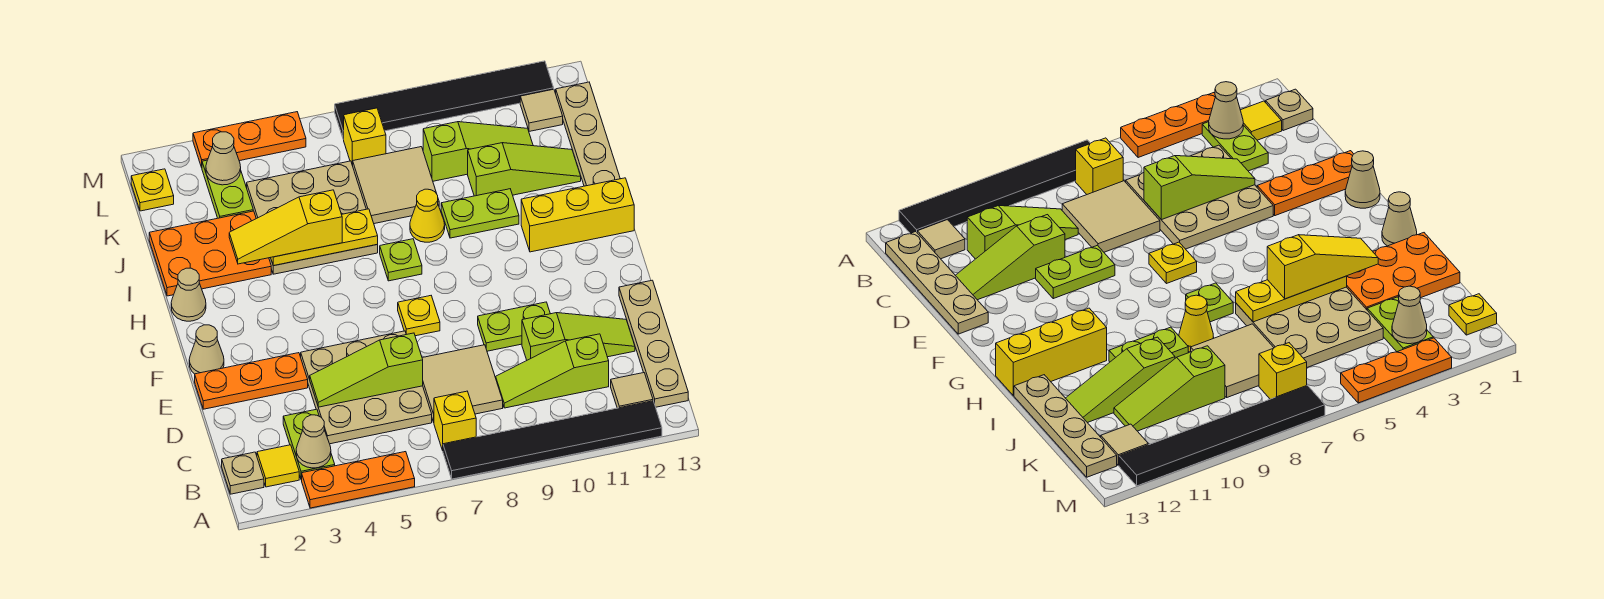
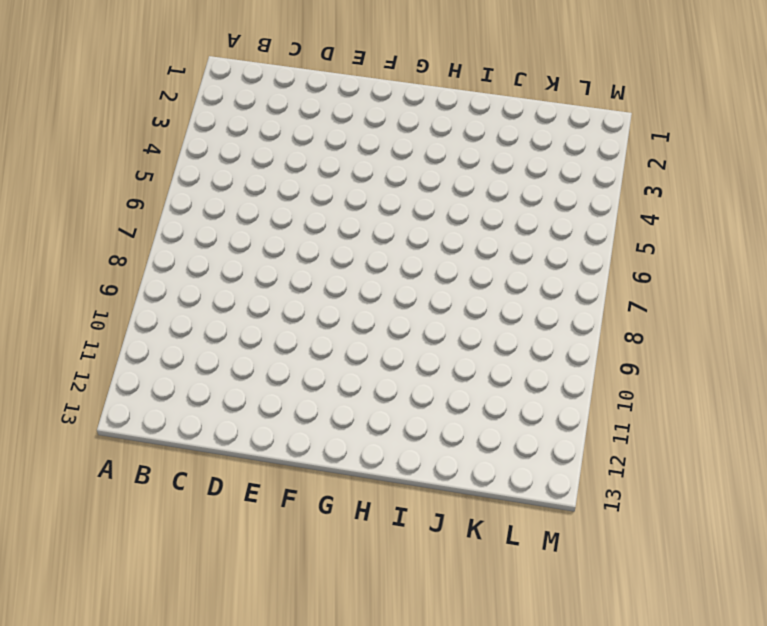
none -> orange plate A3:A5 level 1
none -> black tile A7:A12 level 1
none -> tan plate B1 level 1
none -> yellow tile B2 level 1

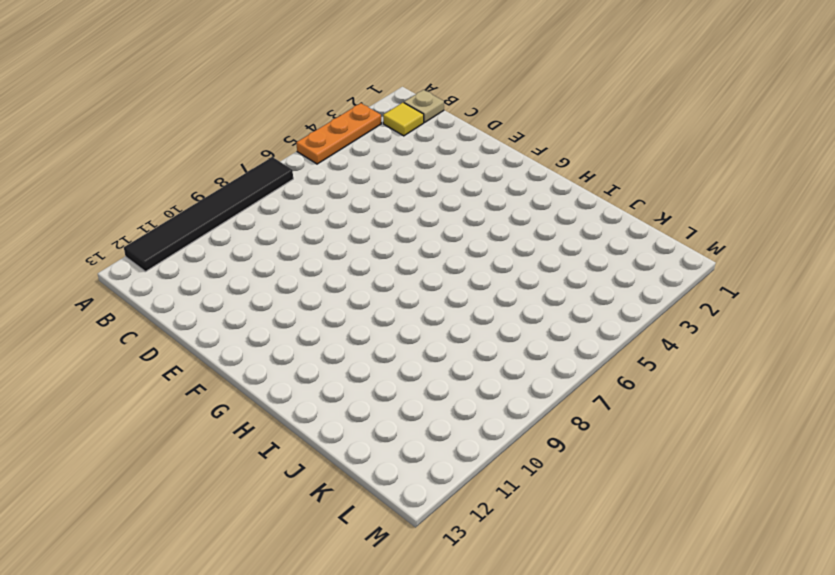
none -> lime plate B3:C3 level 1
none -> yellow brick B7 level 1
none -> tan tile B12 level 1
none -> tan plate B13:E13 level 1

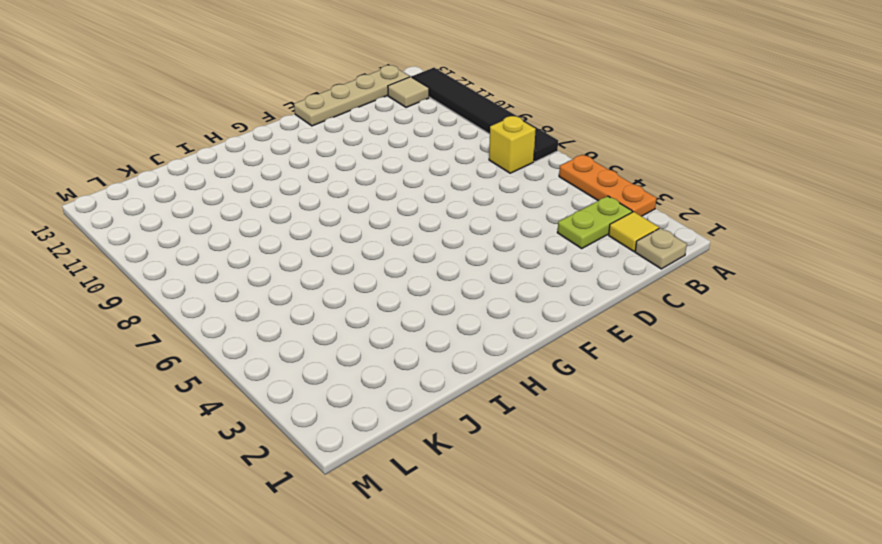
none -> tan plate C4:E6 level 1
none -> tan tile C7:D8 level 1
none -> lime slope C9:C11 level 1 top 11
none -> lime slope D10:D12 level 1 top 10

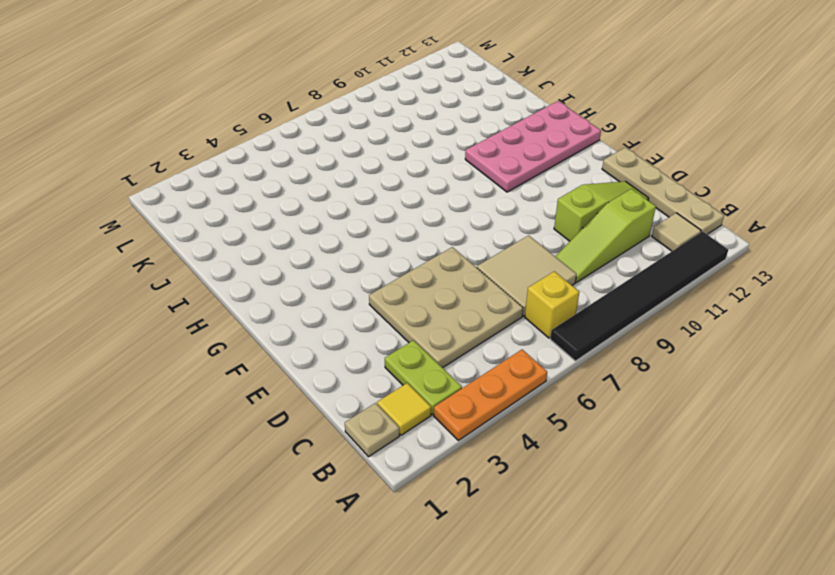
pink plate G10:H13 level 1 -> yellow brick H11:H13 level 1
none -> orange plate E1:E3 level 1
none -> lime plate E9:E10 level 1
none -> tan cone F1 level 1
none -> yellow plate F7 level 1

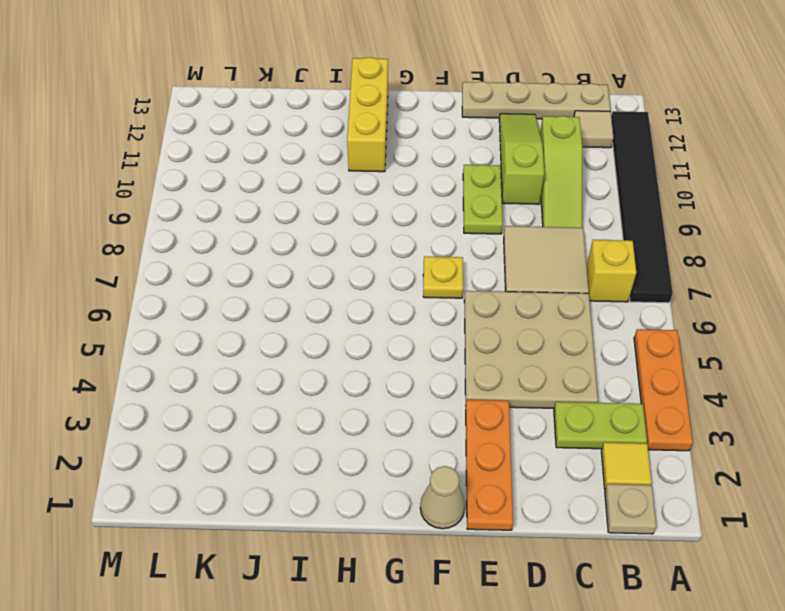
none -> tan cone H1 level 1
none -> lime plate H7 level 1
none -> orange plate I1:J3 level 1
none -> tan plate I4:K6 level 1

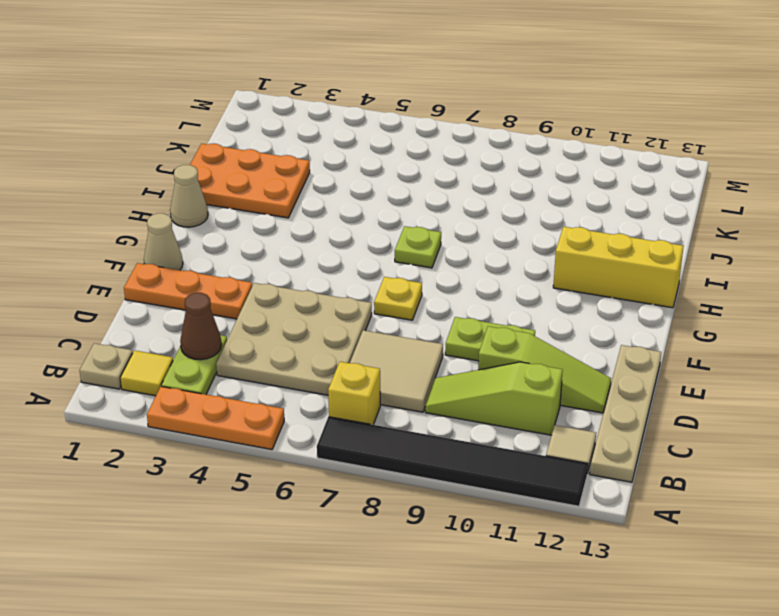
brown cone C3 level 2 -> none
none -> tan plate I4:K6 level 1
none -> yellow cone I8 level 1
none -> lime plate I9:I10 level 1
none -> tan plate I13:L13 level 1

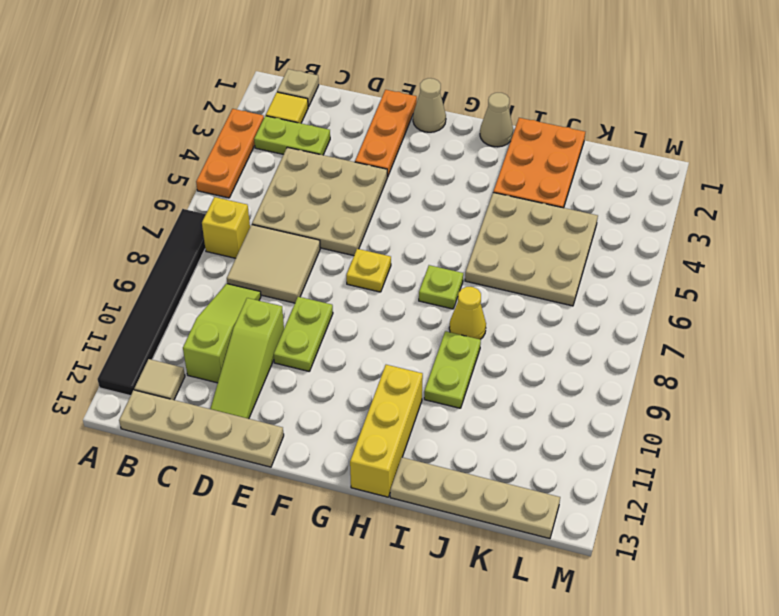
none -> tan tile J7:K8 level 1
none -> lime slope J10:J12 level 1 top 10
none -> lime plate K3:L3 level 1
none -> lime slope K9:K11 level 1 top 9

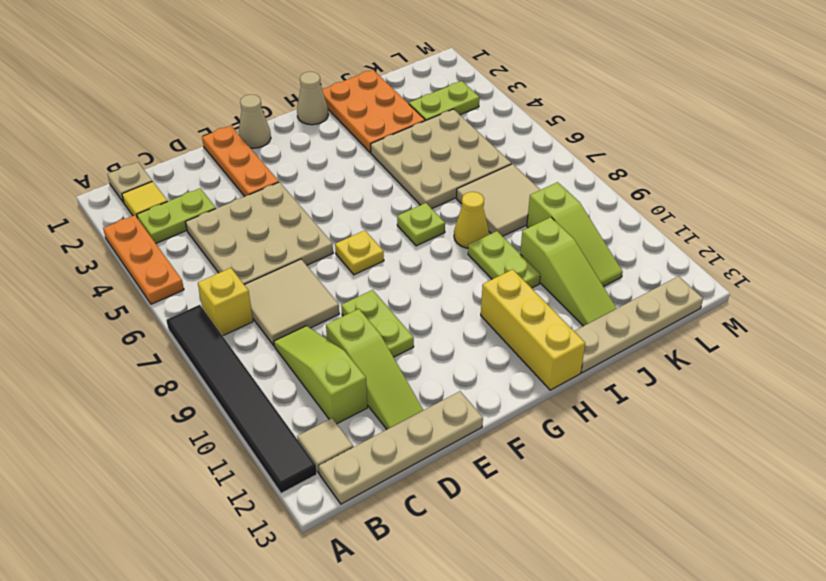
none -> yellow plate L1 level 1
none -> yellow brick L7 level 1
none -> tan tile L12 level 1
none -> orange plate M3:M5 level 1

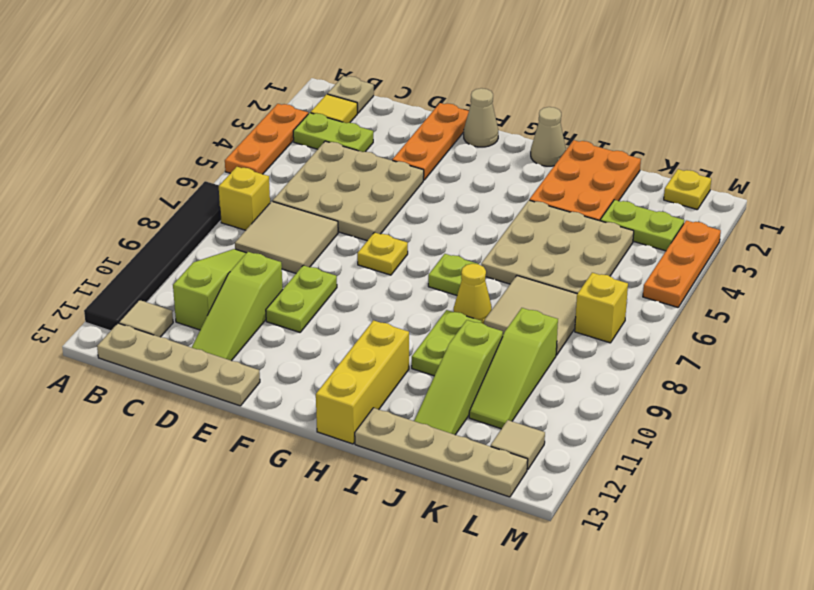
none -> black tile M7:M12 level 1
none -> tan cone B3 level 2
none -> lime slope D4:D6 level 2 top 6
none -> yellow plate I4:I6 level 2

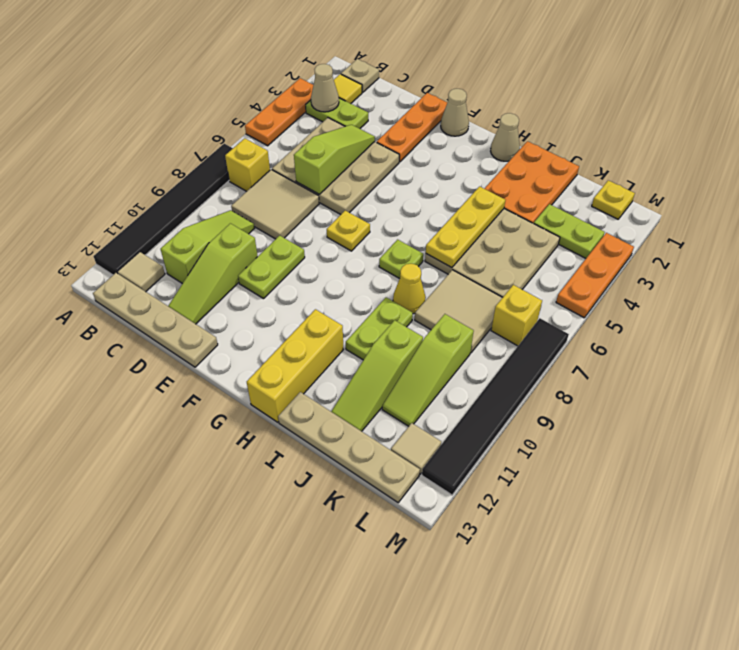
none -> tan cone L3 level 2
none -> yellow slope I3:I5 level 3 top 5

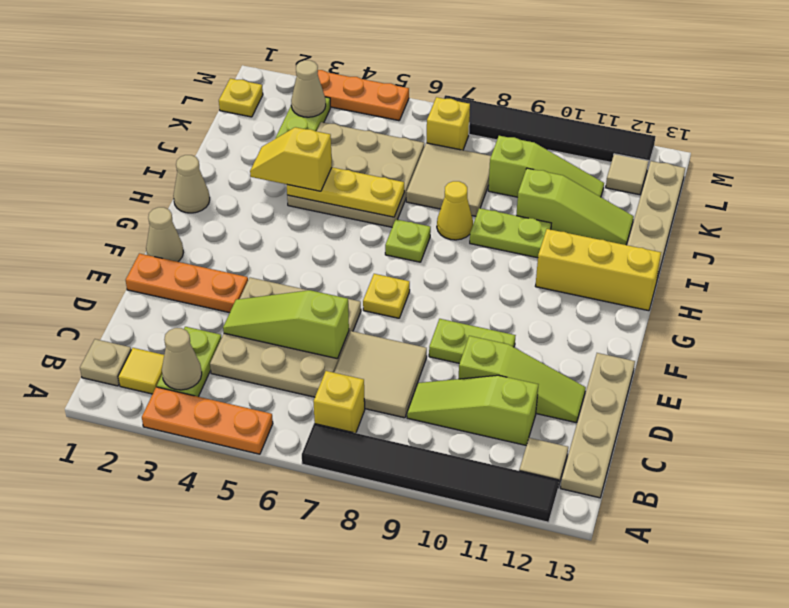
yellow slope I3:I4 level 3 top 4 -> yellow slope I3:I5 level 3 top 5
none -> orange plate I1:J3 level 1

